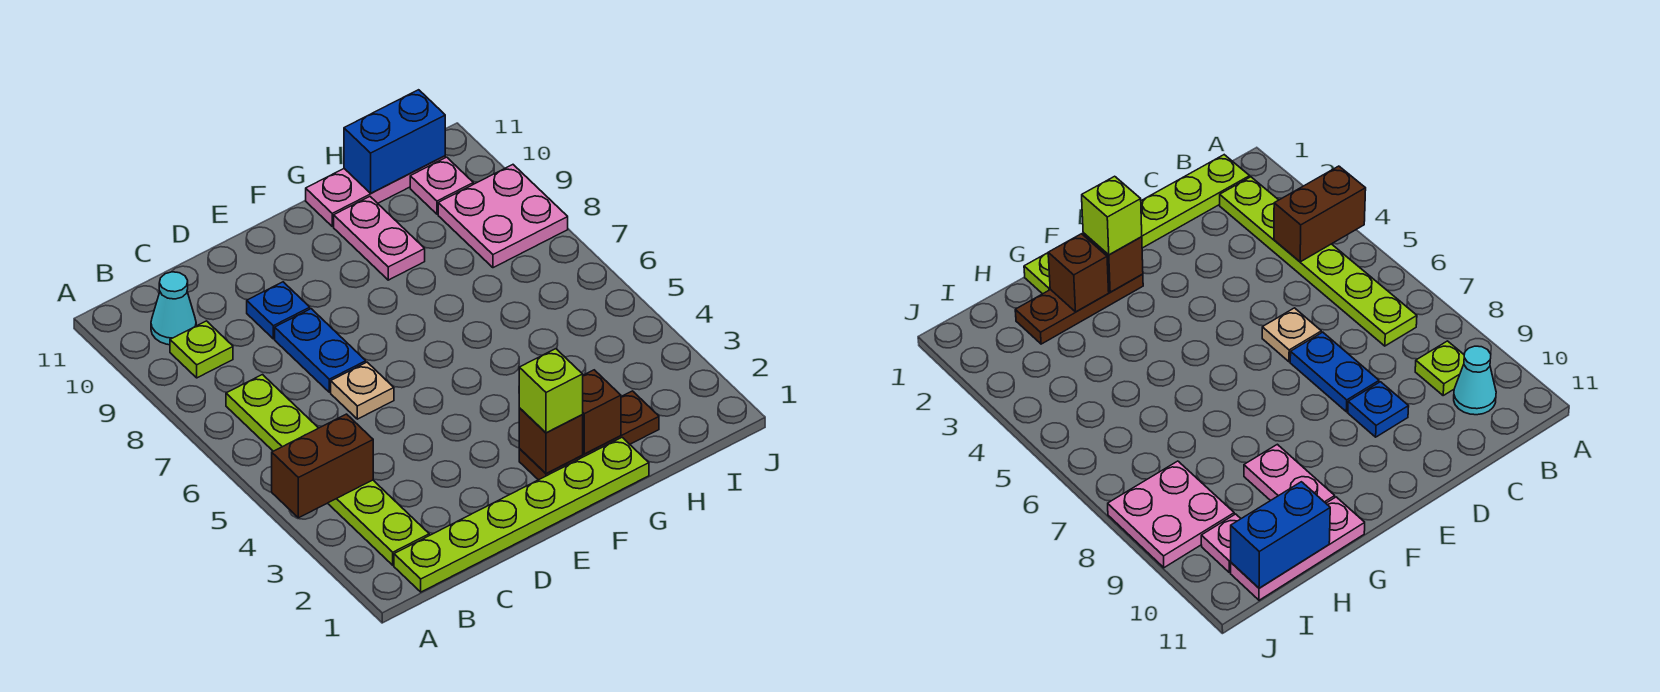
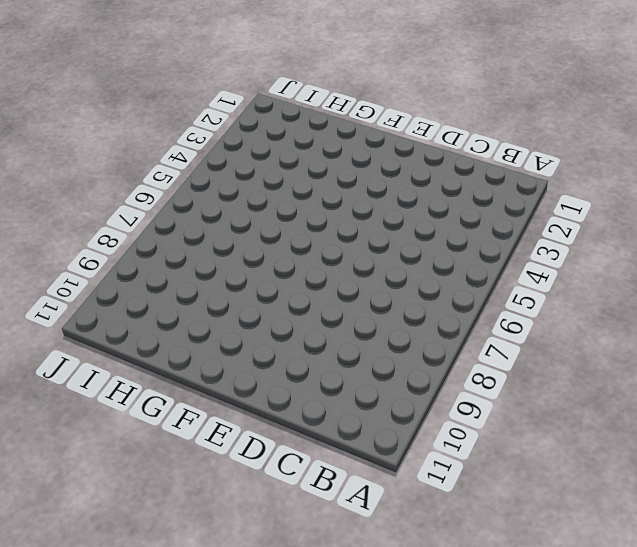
none -> lime plate B1:G1 level 1
none -> lime plate B2:B7 level 1
none -> lime plate B9 level 1

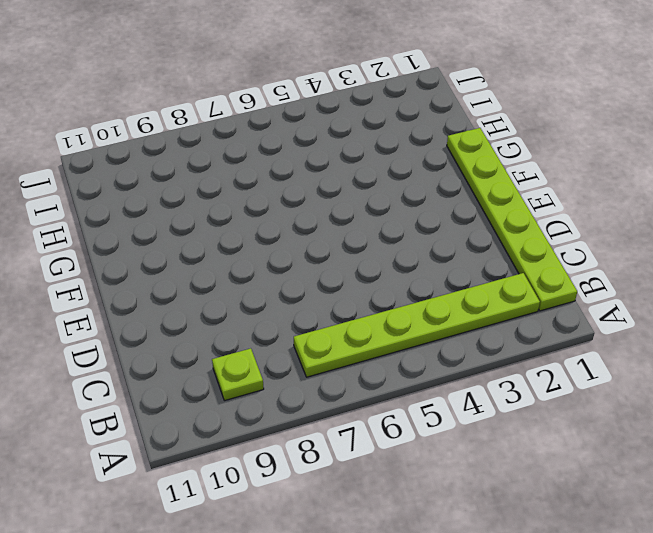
none -> cyan cone B10 level 1
none -> tan plate D6 level 1
none -> blue plate D7:D8 level 1

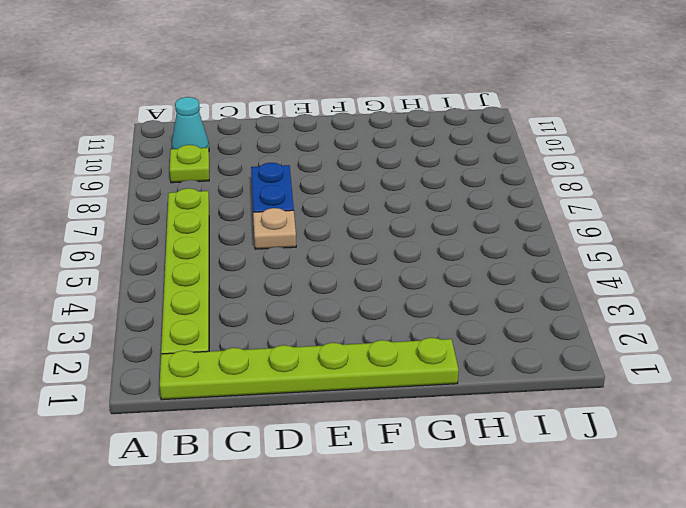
none -> blue plate D9 level 1
none -> brown plate F2:H2 level 1
none -> pink plate G9:G10 level 1

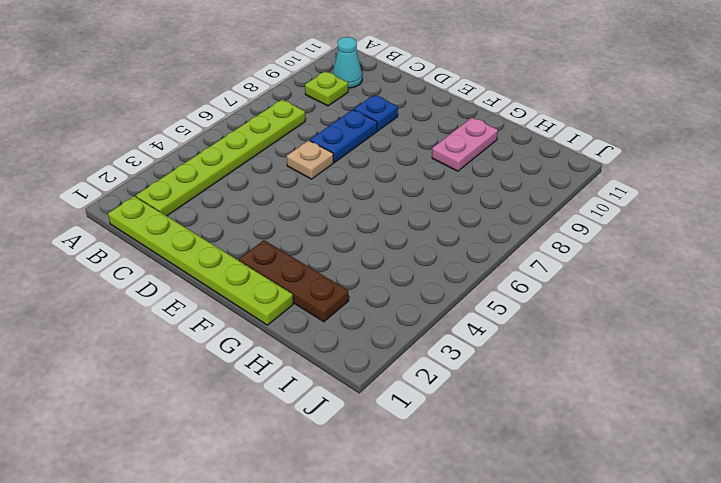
none -> pink plate G11:I11 level 1
none -> pink plate I8:J9 level 1
none -> pink plate I10 level 1

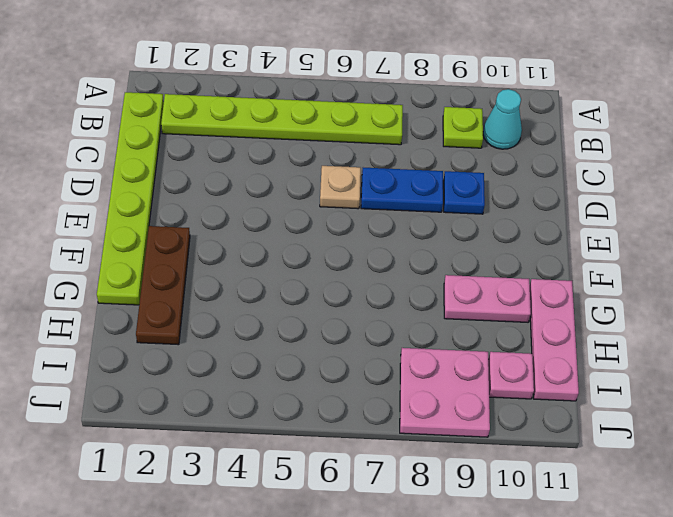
none -> brown brick A4:B4 level 2
none -> brown brick F2 level 2
none -> brown brick G2 level 2

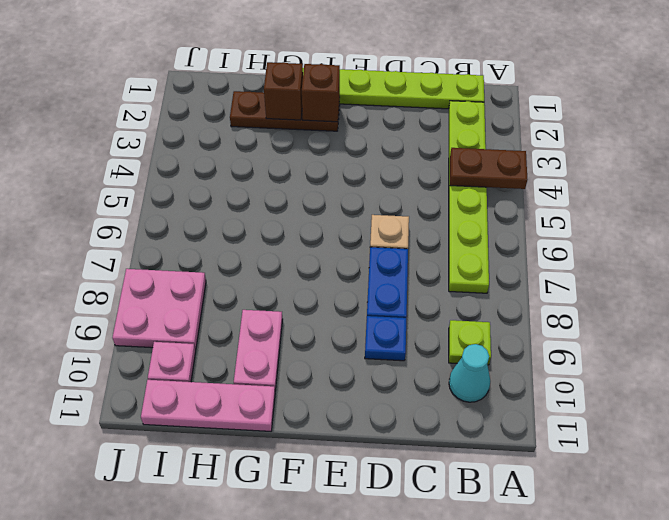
brown plate A4:B4 level 2 -> brown brick A4:B4 level 2
none -> blue brick H11:I11 level 2
none -> lime brick F2 level 3

